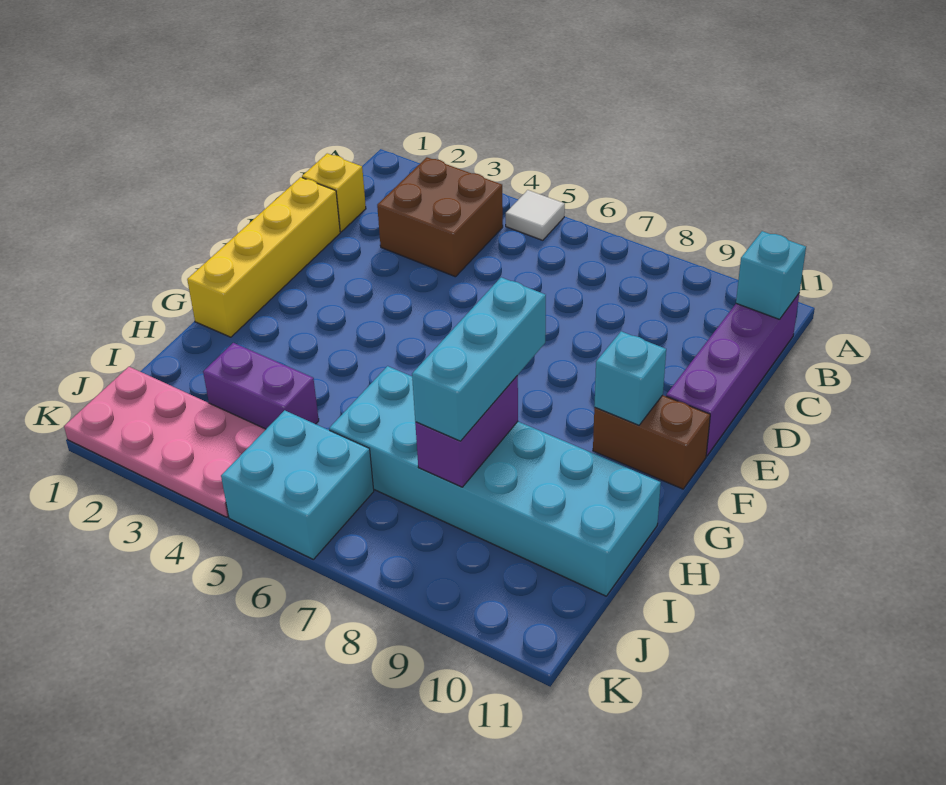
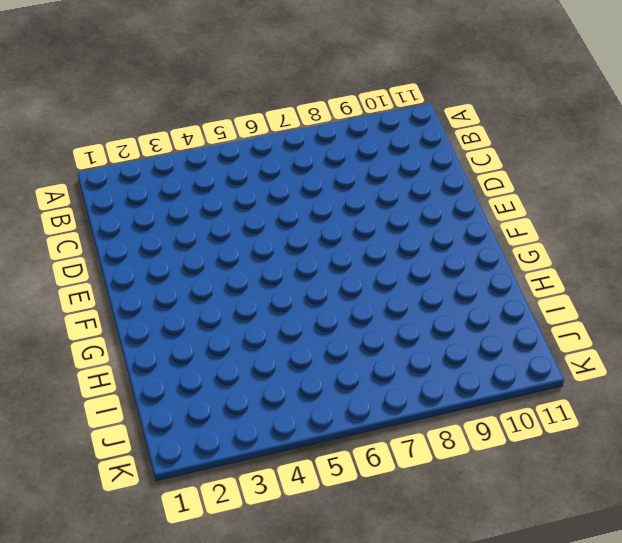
none -> white tile A5 level 1
none -> brown brick B3:C4 level 1
none -> purple brick B11:E11 level 1

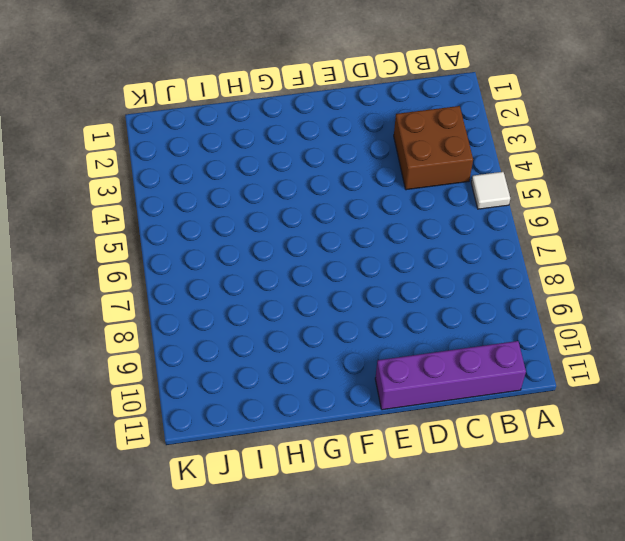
none -> yellow brick C1 level 1
none -> yellow brick D1:G1 level 1
none -> brown brick F10:F11 level 1

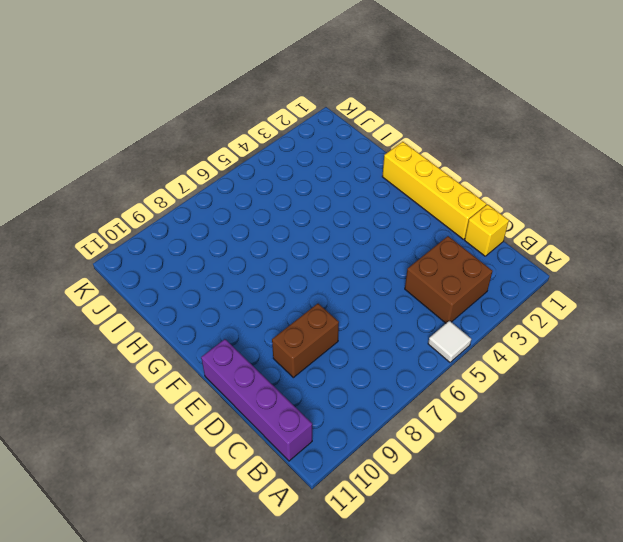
brown brick D8:D9 level 1 -> brown brick F10:F11 level 1
none -> cyan brick H6:I11 level 1
none -> purple brick I3:I4 level 1
none -> pink plate J1:K4 level 1

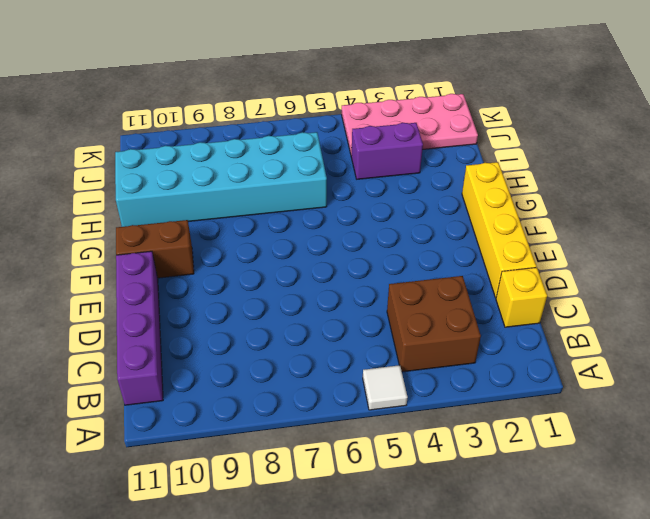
none -> cyan brick J5:K6 level 1
none -> cyan brick B11 level 2
none -> cyan brick F10 level 2

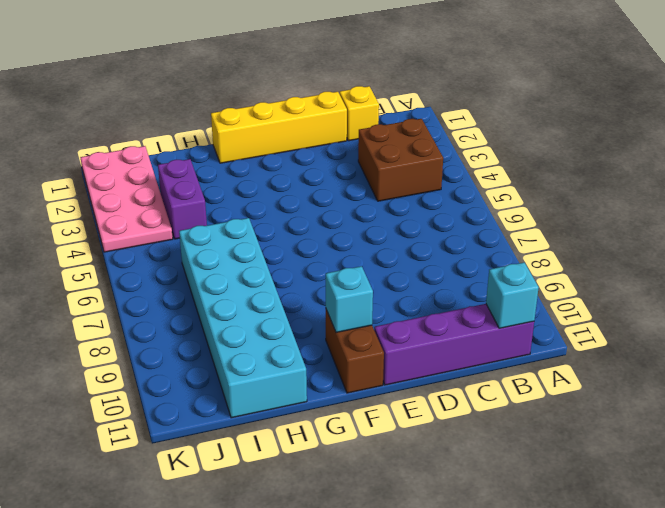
none -> white tile A5 level 1
none -> cyan brick J5:K6 level 1
none -> purple brick H8:I8 level 2

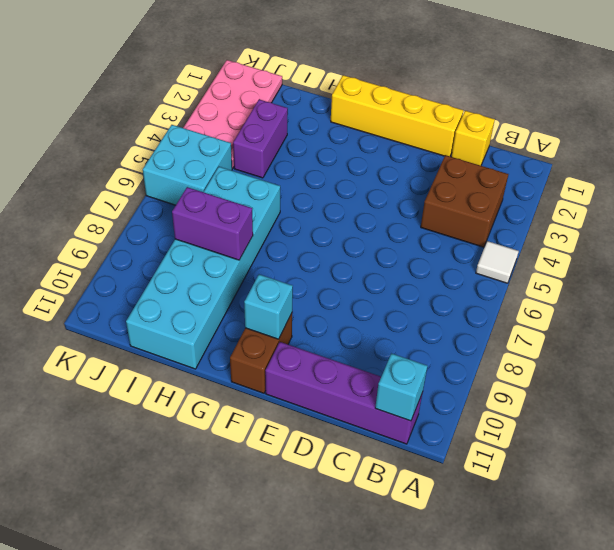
none -> cyan brick G8:I8 level 3

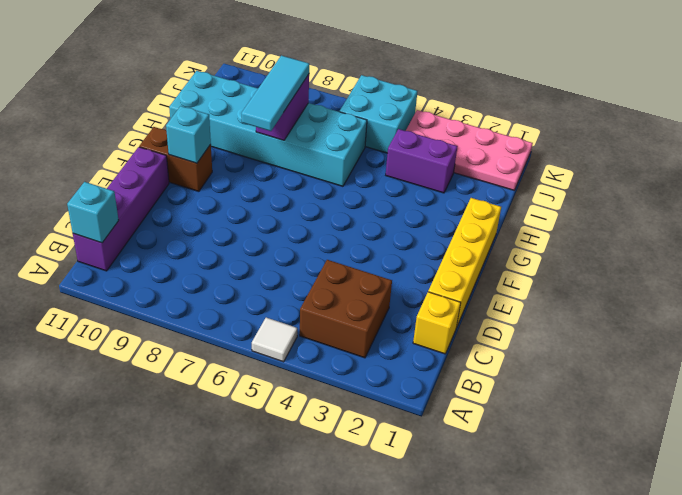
cyan tile G8:I8 level 3 -> cyan brick G8:I8 level 3

